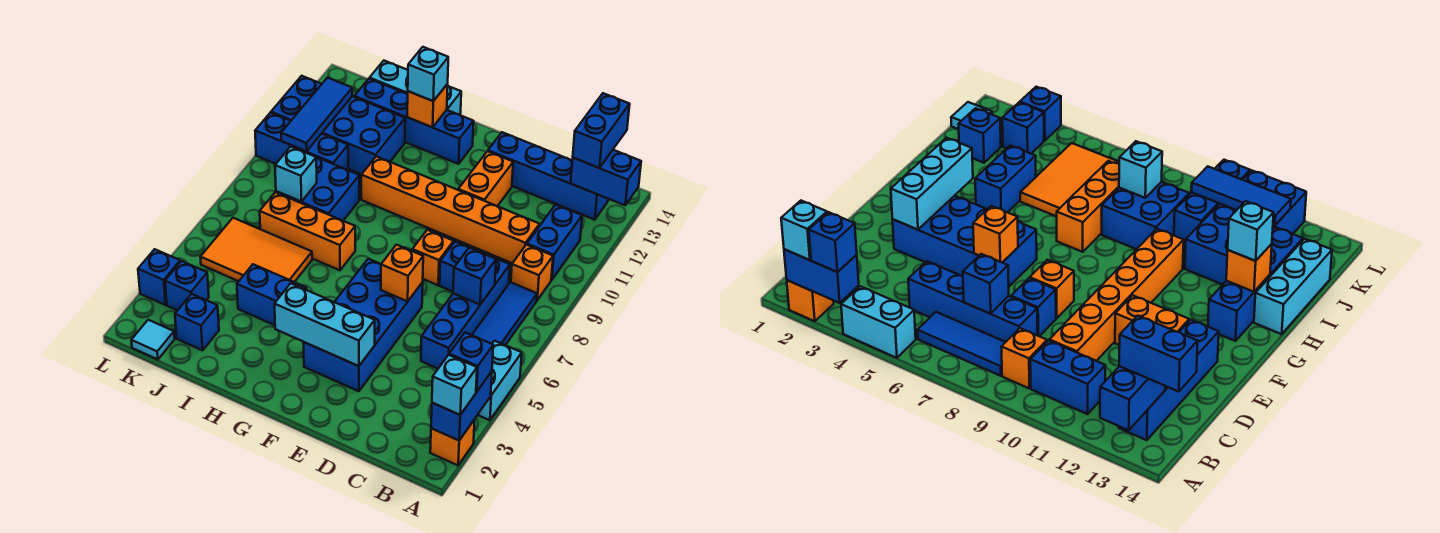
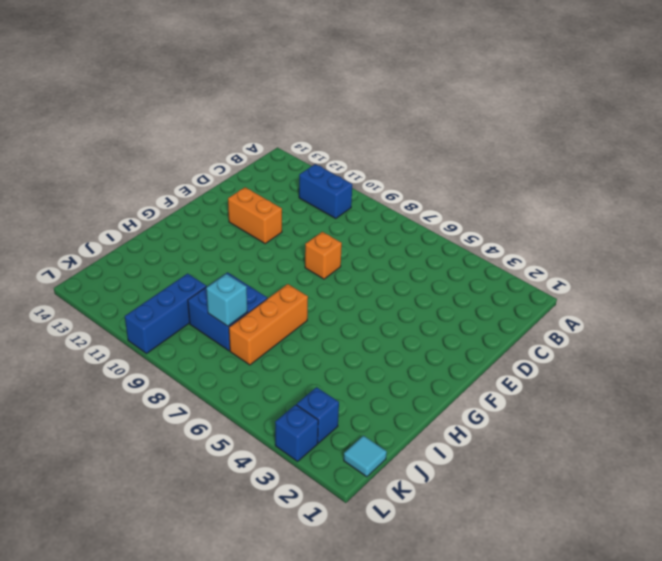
none -> orange brick A2 level 1
none -> cyan brick A4:A5 level 1
none -> blue tile B6:B8 level 1
none -> orange brick B9 level 1

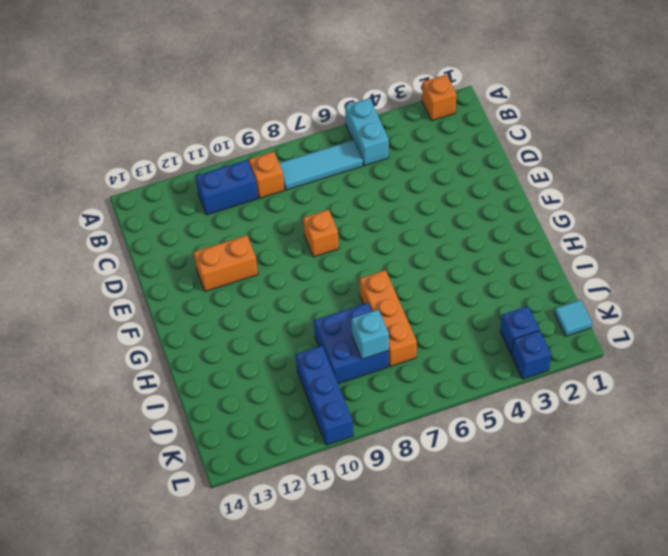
cyan brick A5:B5 level 1 -> cyan brick A4:A5 level 1
cyan tile B6:B8 level 1 -> blue tile B6:B8 level 1
none -> blue brick B13:E13 level 1
none -> blue brick C5:C8 level 1
none -> orange brick C10:H10 level 1
none -> blue brick D8 level 1

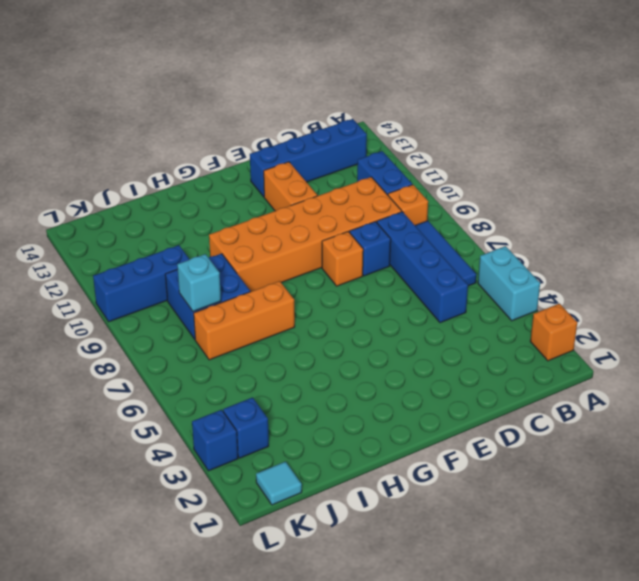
orange brick C9:H10 level 1 -> orange brick C10:H10 level 1
none -> blue brick E3:F6 level 1
none -> blue brick G13:J13 level 1
none -> blue brick H4:I4 level 1
none -> cyan brick H14:J14 level 1

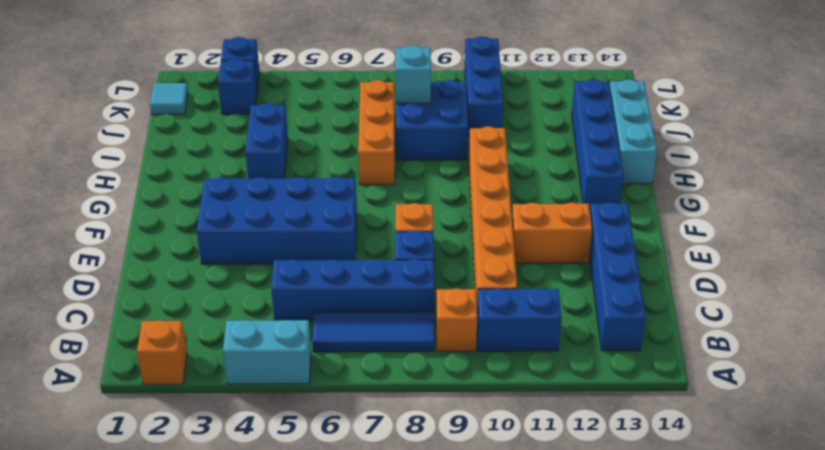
none -> orange tile I5:K6 level 1
none -> blue brick I11:L12 level 1
none -> blue brick J2 level 1
none -> blue brick A2:A3 level 2

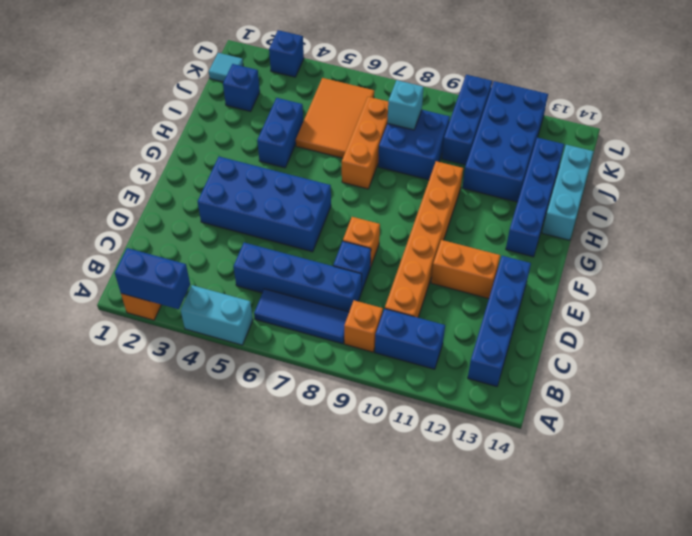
none -> blue brick K3 level 1
none -> blue brick A13:B13 level 2
none -> blue brick C7 level 2
none -> cyan brick E3:G3 level 2

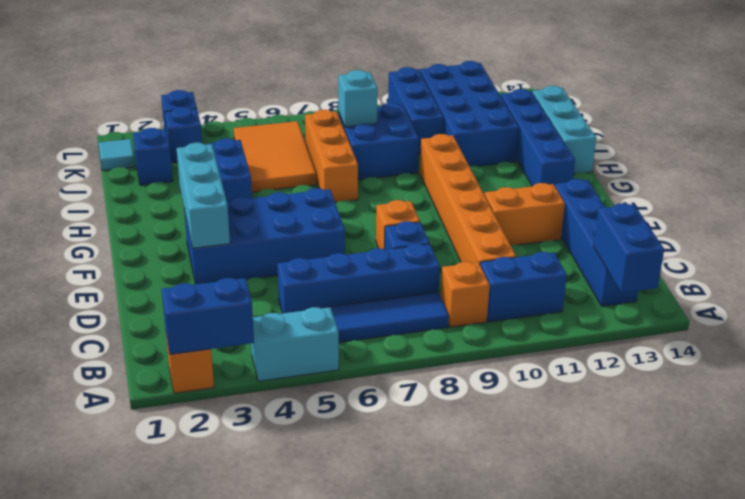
none -> blue brick C7 level 2
none -> orange brick E6 level 2
none -> orange brick H13 level 2
none -> blue tile K10:K12 level 2

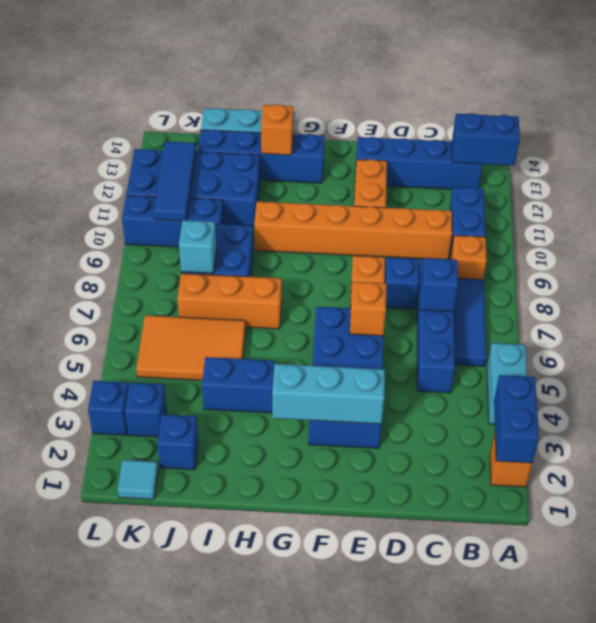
none -> cyan brick A2 level 3
none -> blue brick A3 level 3
none -> blue brick B13:B14 level 3
none -> cyan brick H13 level 3

